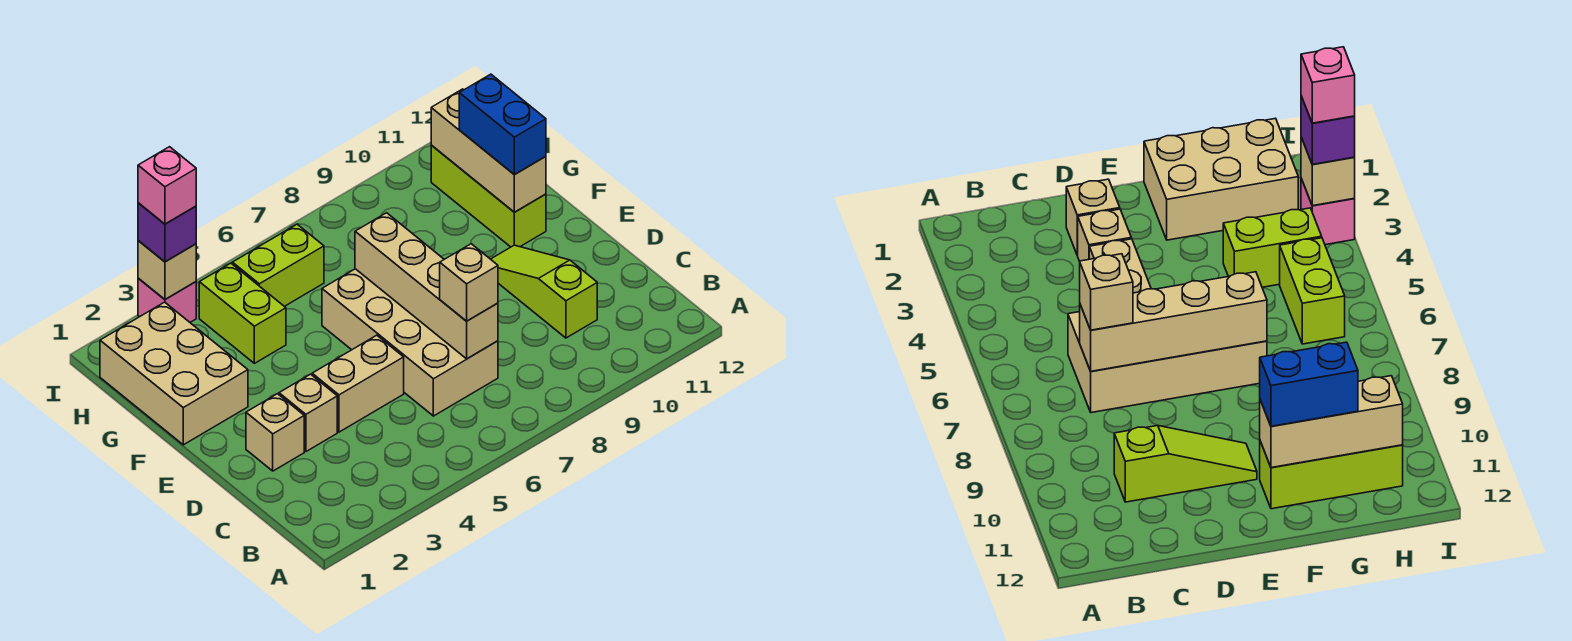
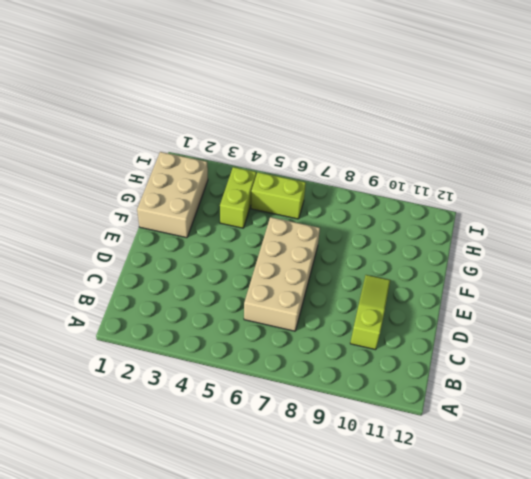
none -> tan brick D2 level 1
none -> tan brick D3 level 1
none -> tan brick D4:D5 level 1

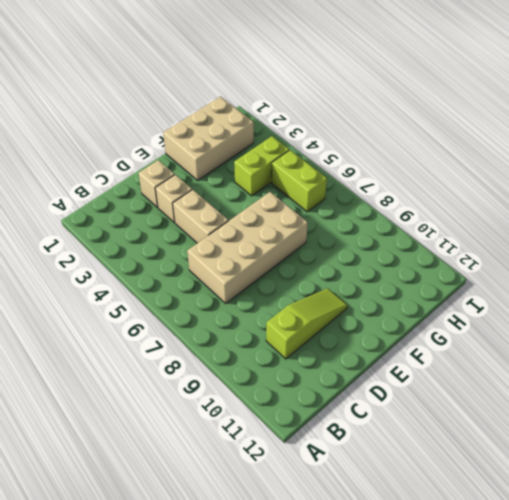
none -> lime brick F11:H11 level 1
none -> pink brick I3 level 1
none -> tan brick C7:F7 level 2

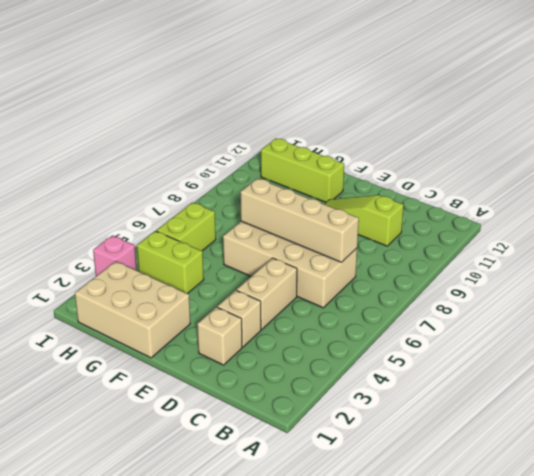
none -> tan brick F11:H11 level 2
none -> tan brick I3 level 2
none -> tan brick C7 level 3

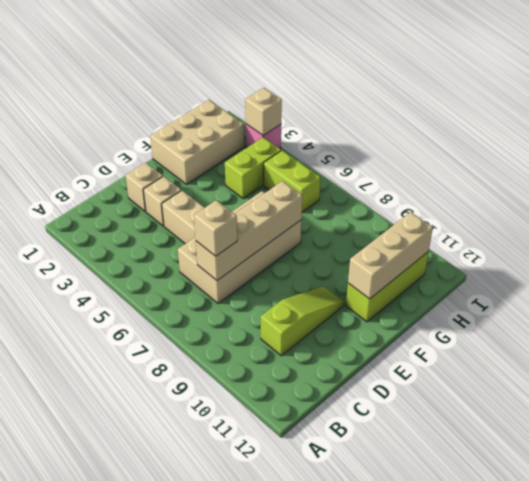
none -> blue brick F11:G11 level 3
none -> purple brick I3 level 3
none -> pink brick I3 level 4

